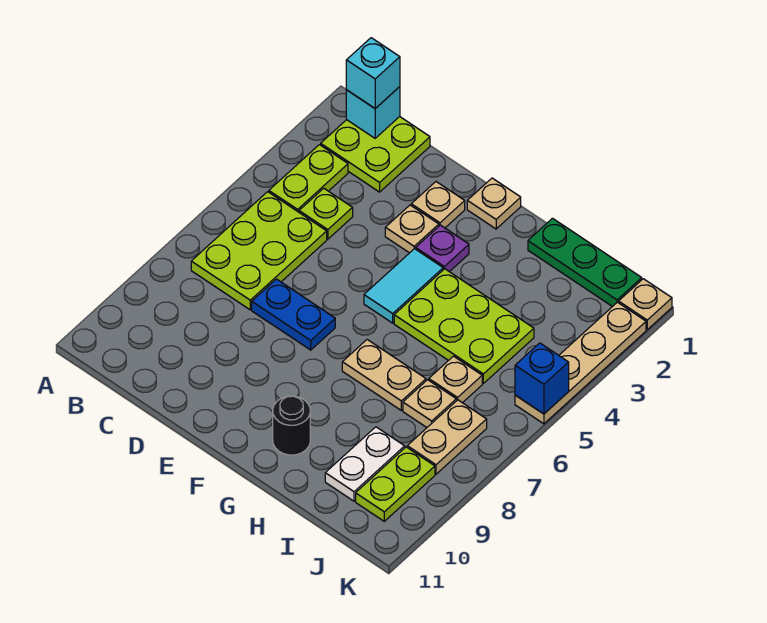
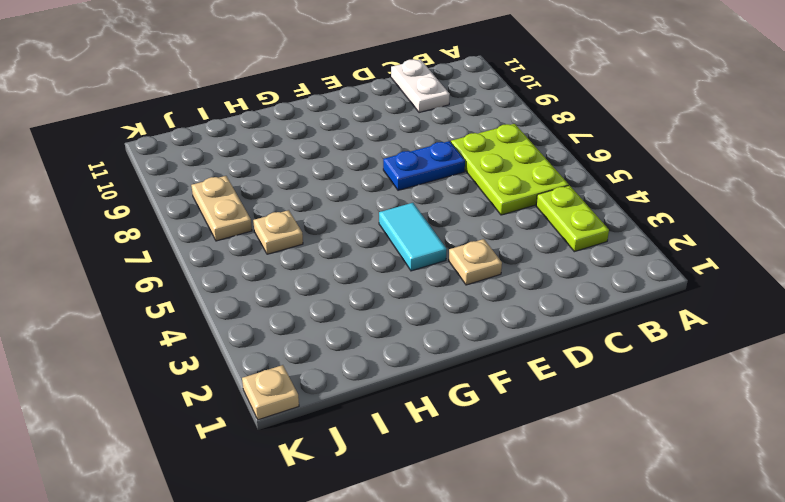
white plate C10:C11 level 1 -> white plate I9:I10 level 1
none -> lime plate B1:C2 level 1
none -> lime plate C4 level 1
none -> tan plate E2 level 1

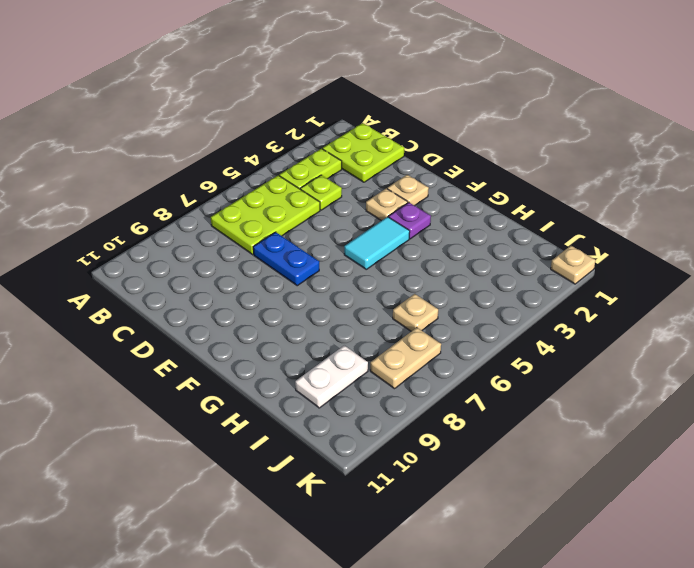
none -> tan plate F1 level 1
none -> lime plate G4:I5 level 1
none -> tan plate G7:H7 level 1

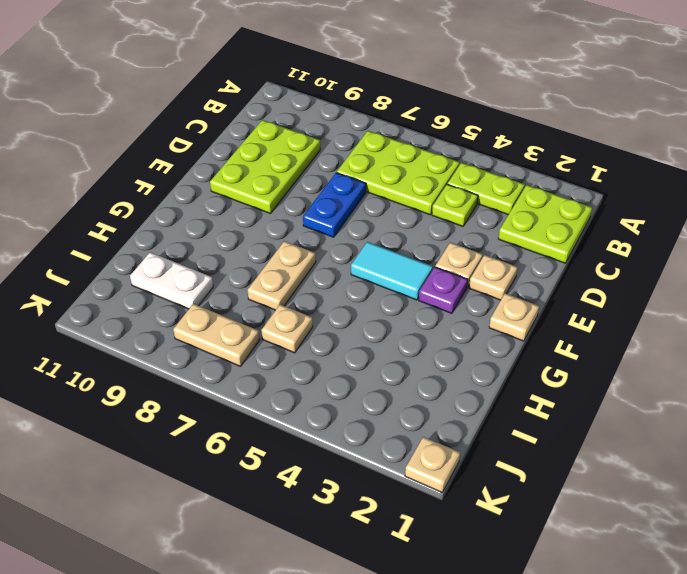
lime plate C9:E10 level 1 -> lime plate G4:I5 level 1
none -> black round brick G10 level 1
none -> green plate H1:J1 level 1
none -> tan plate I7 level 1

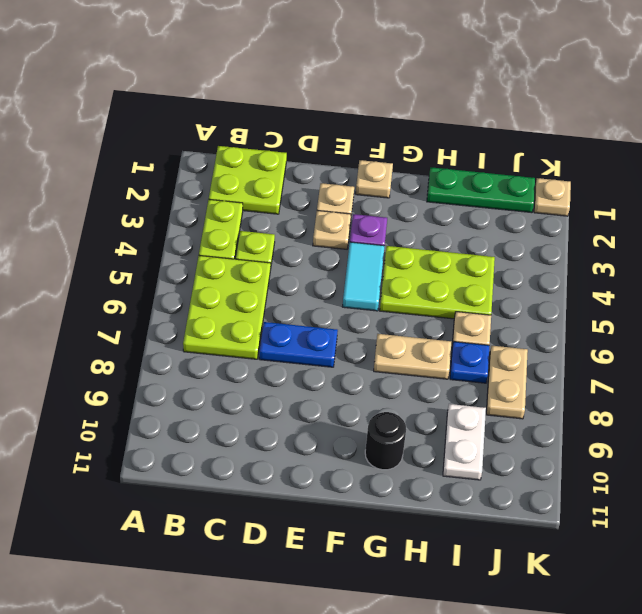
blue plate I7 level 1 -> tan plate I7 level 1
none -> lime plate J9:J10 level 1
none -> tan plate K2:K5 level 1
none -> cyan brick B1 level 2

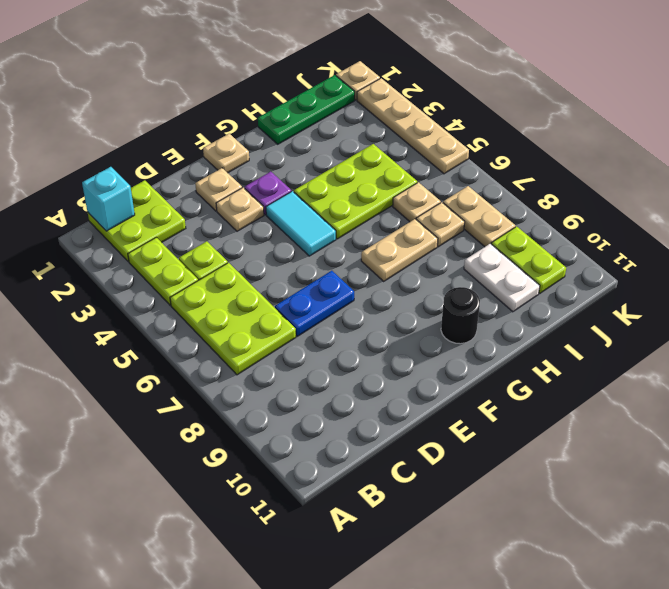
none -> blue brick K5 level 2
none -> cyan brick B1 level 3

